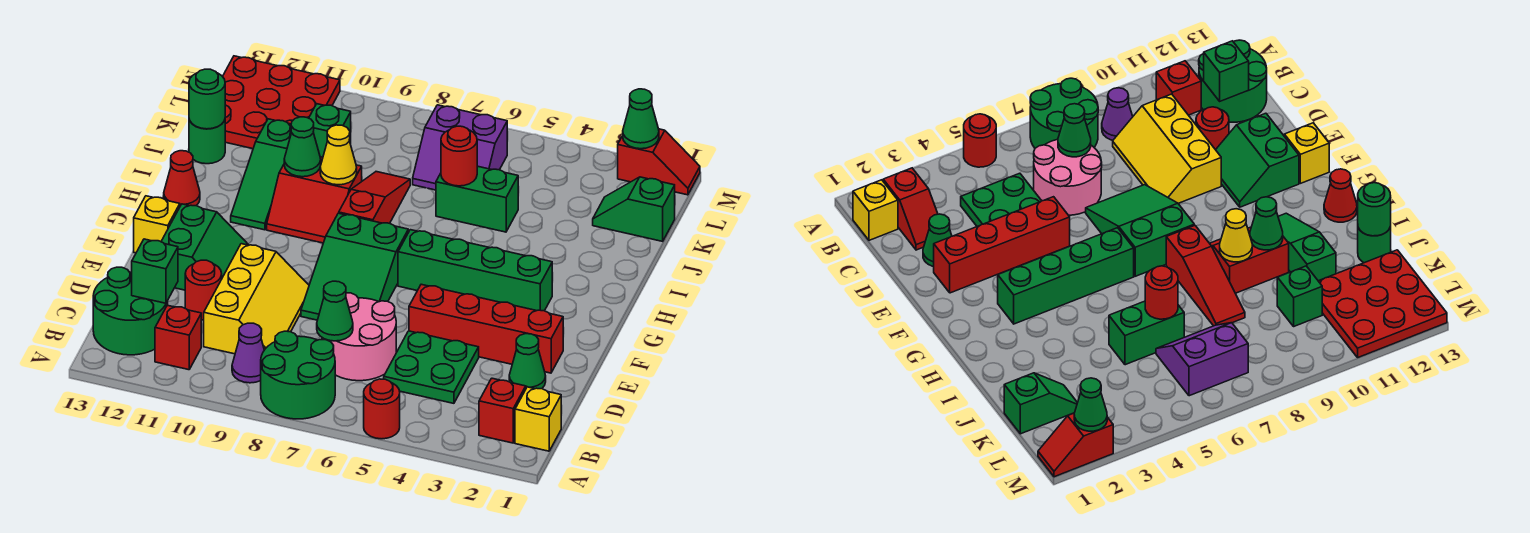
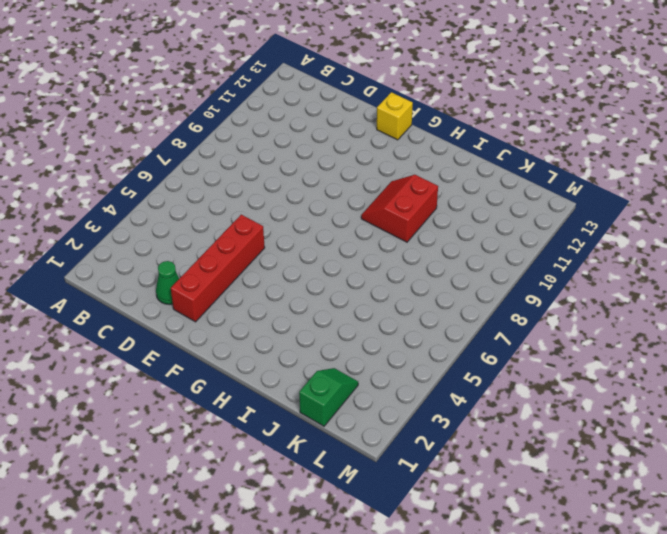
none -> red round brick A5 level 1
none -> green round brick A7:B8 level 1
none -> yellow brick B1 level 1
none -> red slope B2:C2 level 1 top B

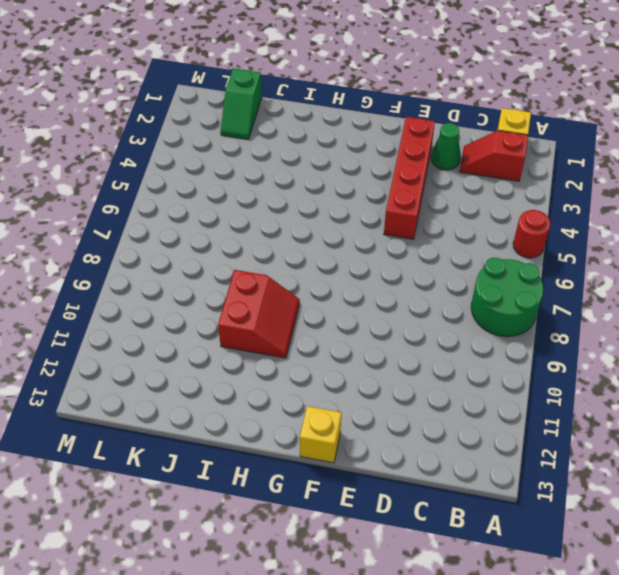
none -> purple cone B9 level 1
none -> red brick B11 level 1
none -> green round brick B12:C13 level 1
none -> green plate C4:D5 level 1

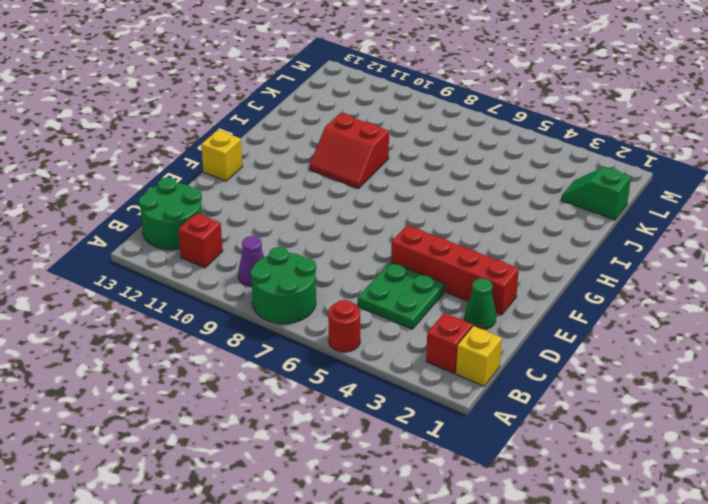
none -> pink round brick C6:D7 level 1
none -> yellow slope C9:E10 level 1 top 10
none -> red round brick D11 level 1
none -> green slope E7:G8 level 1 top G

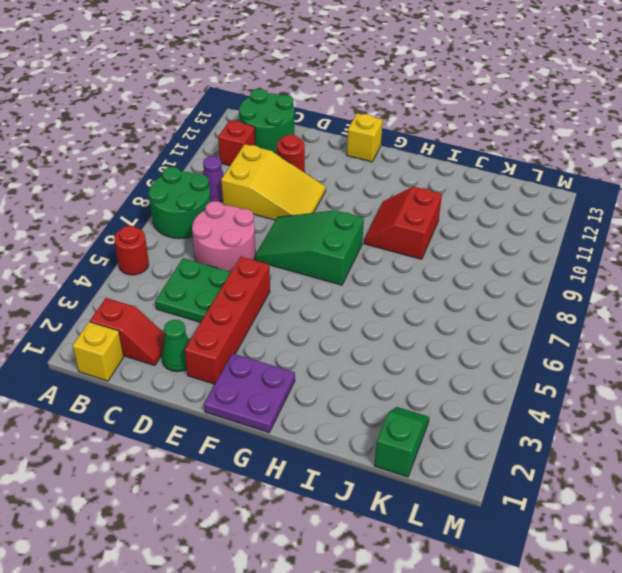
yellow slope C9:E10 level 1 top C -> yellow slope C9:E10 level 1 top 10
purple plate F1:G2 level 1 -> none
none -> green slope E11:F12 level 1 top 12
none -> green brick G3:G6 level 1
none -> red slope H8:J8 level 1 top H
none -> green slope H11:J11 level 1 top J

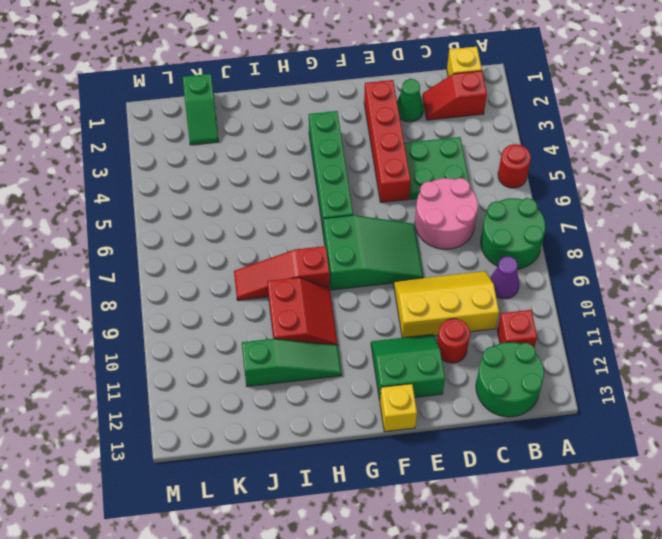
none -> red cone H13 level 1
none -> green brick J5:J6 level 1
none -> green round brick J13 level 1
none -> purple slope K6:L7 level 1 top L

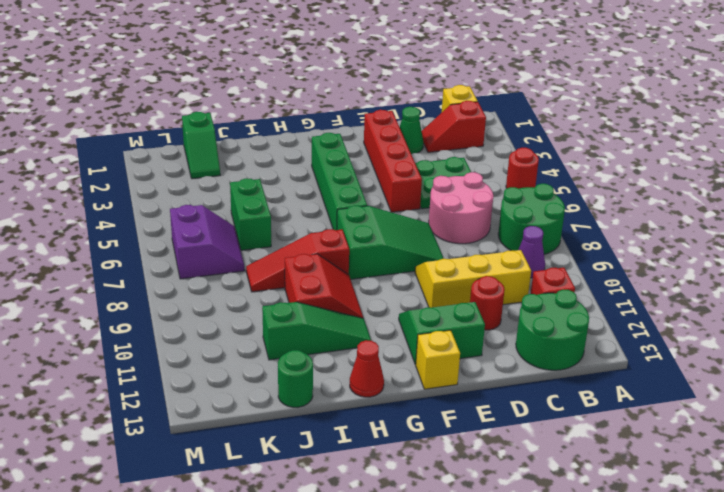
none -> green brick K10 level 1
none -> red plate K11:M13 level 1
none -> red slope M1:M2 level 1 top 2
none -> green cone C7 level 2

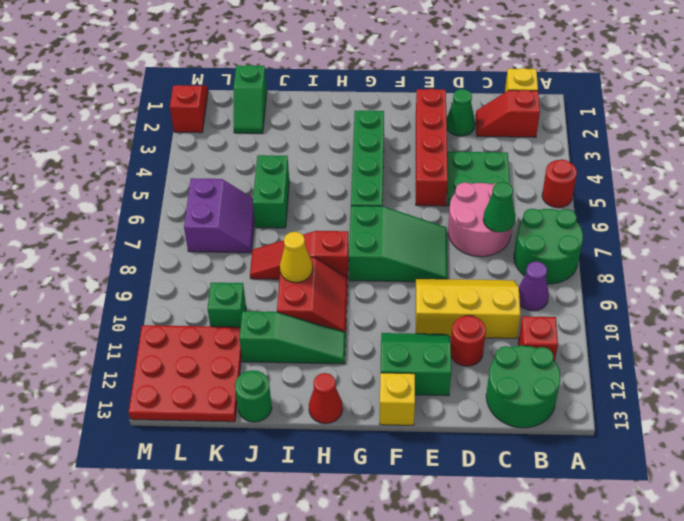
none -> green brick C12 level 2
none -> green cone I10 level 2
none -> red round brick J6 level 2
none -> green round brick J13 level 2

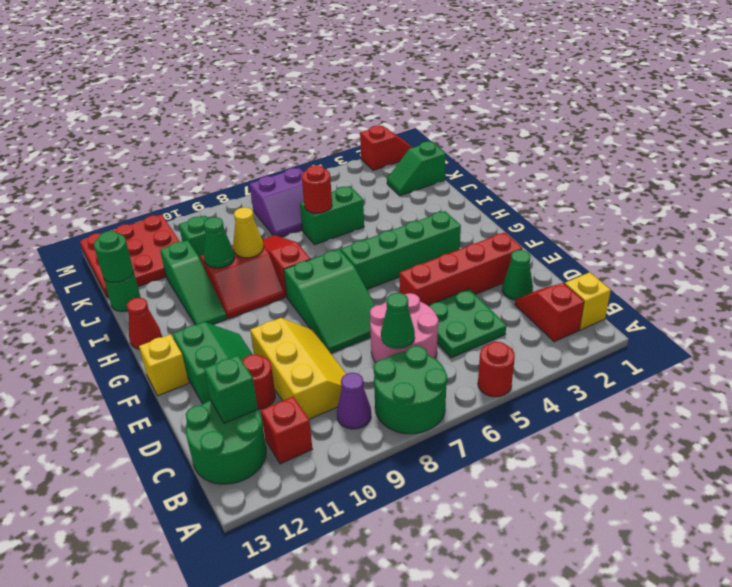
none -> green cone M2 level 2

